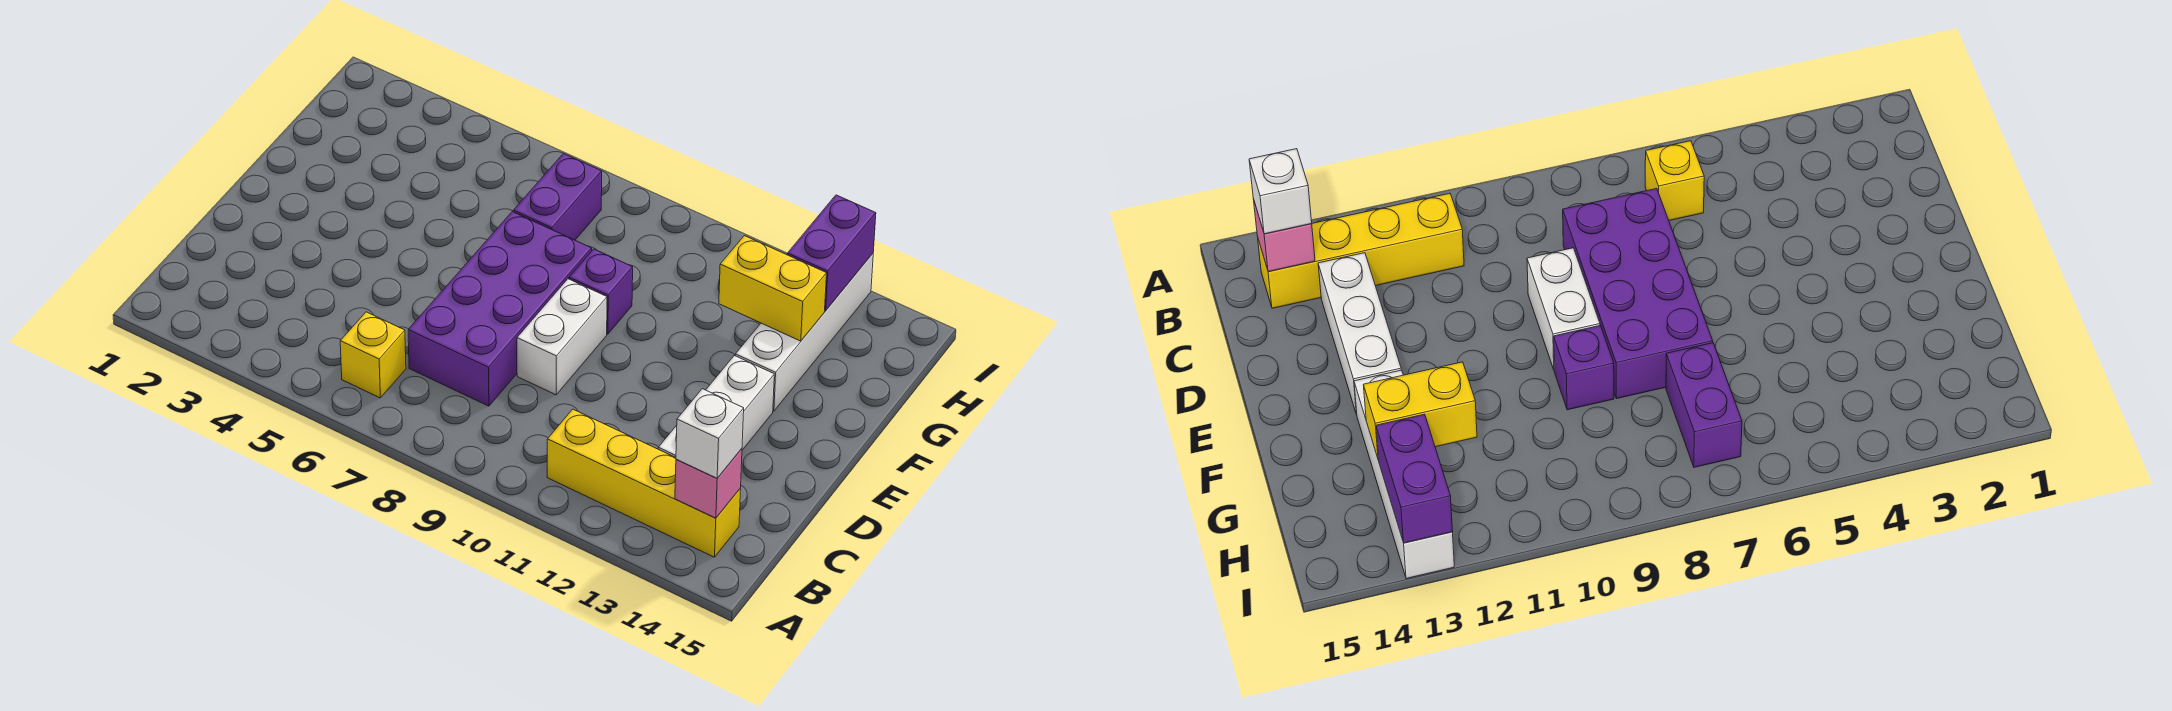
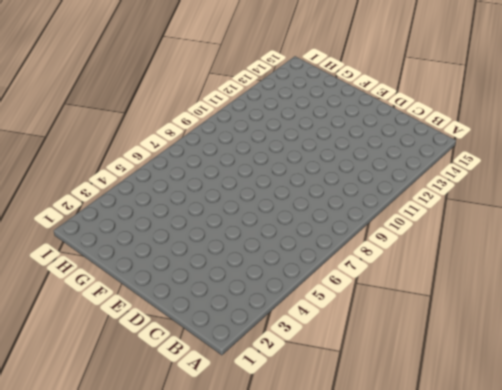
none -> yellow brick B6 level 1
none -> yellow brick B11:B14 level 1
none -> purple brick C7:F8 level 1

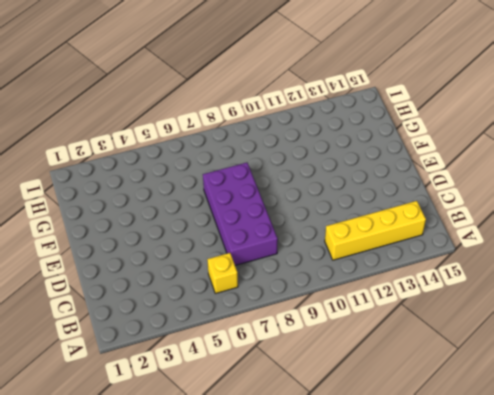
none -> white brick C13:E13 level 1
none -> white brick D9:E9 level 1
none -> purple brick F9 level 1

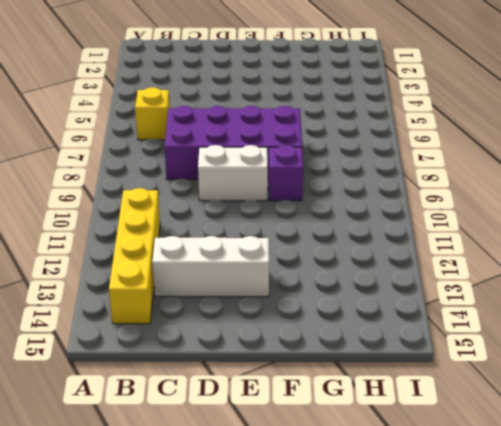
none -> white brick F13:I13 level 1
none -> purple brick G7:H7 level 1
none -> pink brick B14 level 2

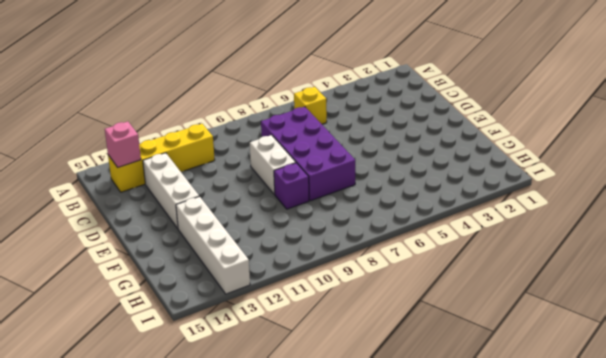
none -> purple brick G7:H7 level 1
none -> yellow brick G12:G13 level 2
none -> purple brick H13:I13 level 2

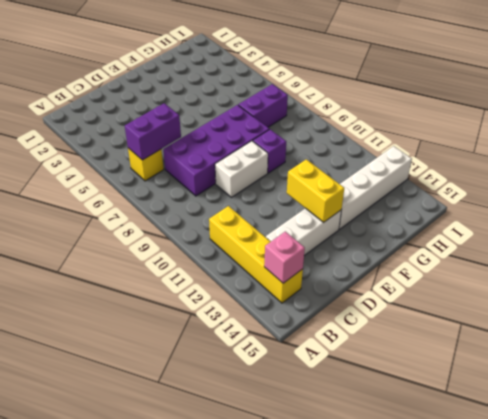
purple brick B6:C6 level 2 -> purple brick H13:I13 level 2
yellow brick E12:E13 level 2 -> yellow brick G12:G13 level 2
none -> white brick B14 level 3

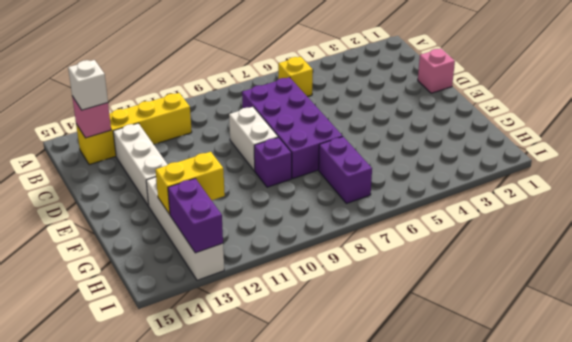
pink brick D1 level 1 -> none

